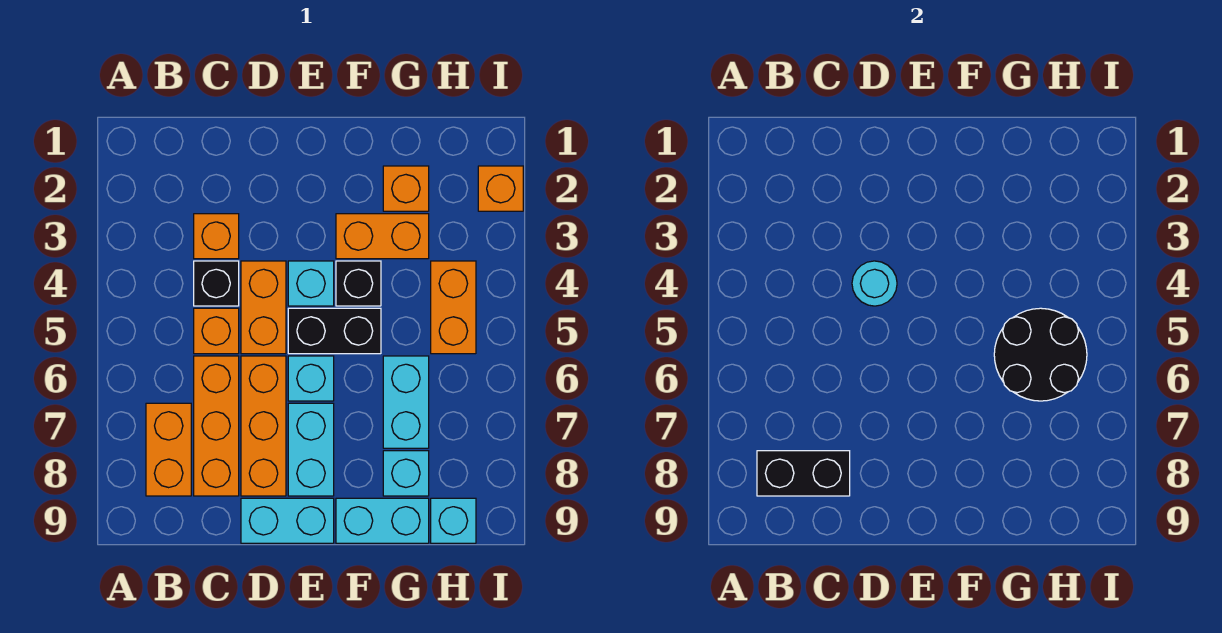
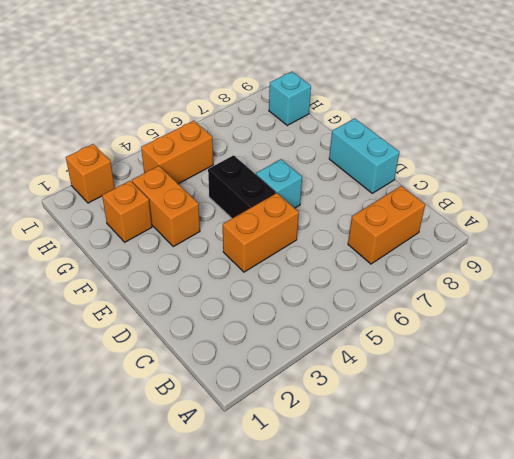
none -> orange brick C3 level 1
none -> black brick C4 level 1
none -> orange brick C5 level 1

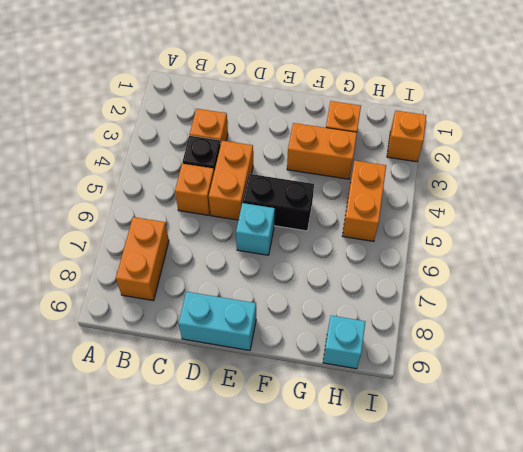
none -> orange brick C6:C8 level 1
none -> orange brick D6:D8 level 1
none -> cyan brick E4 level 1

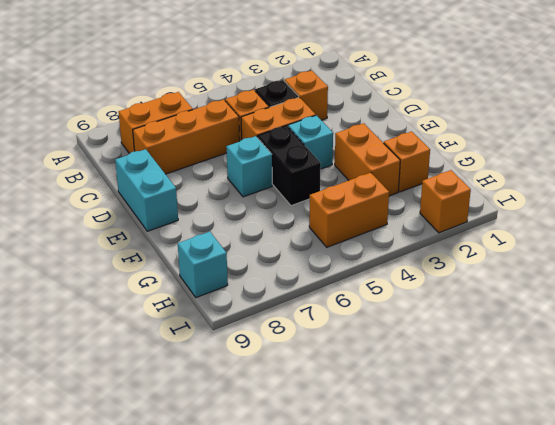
none -> orange brick D6:D8 level 1
none -> cyan brick E7:E8 level 1
none -> black brick F4 level 1

